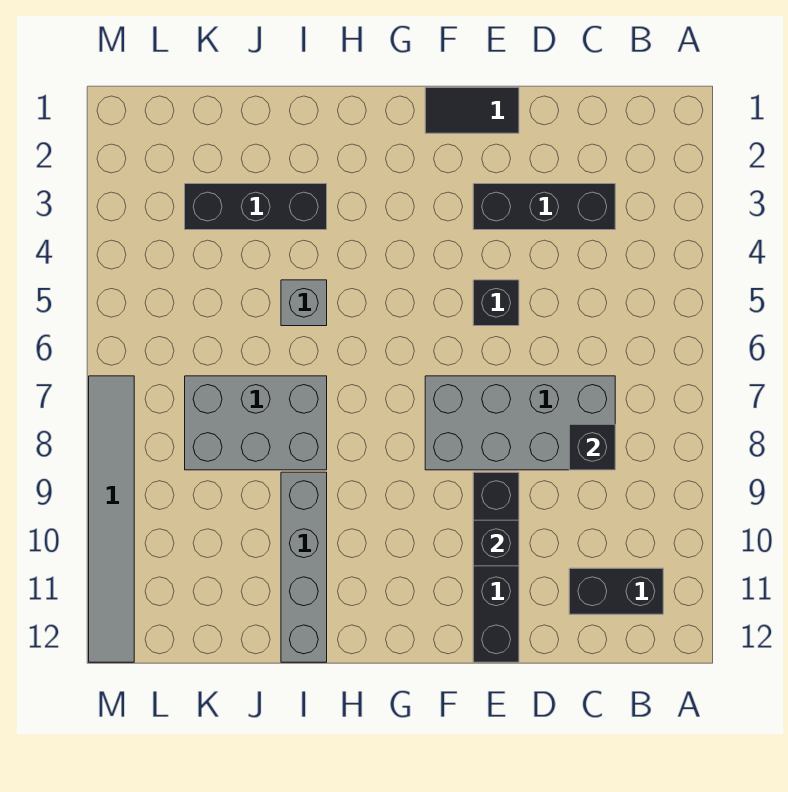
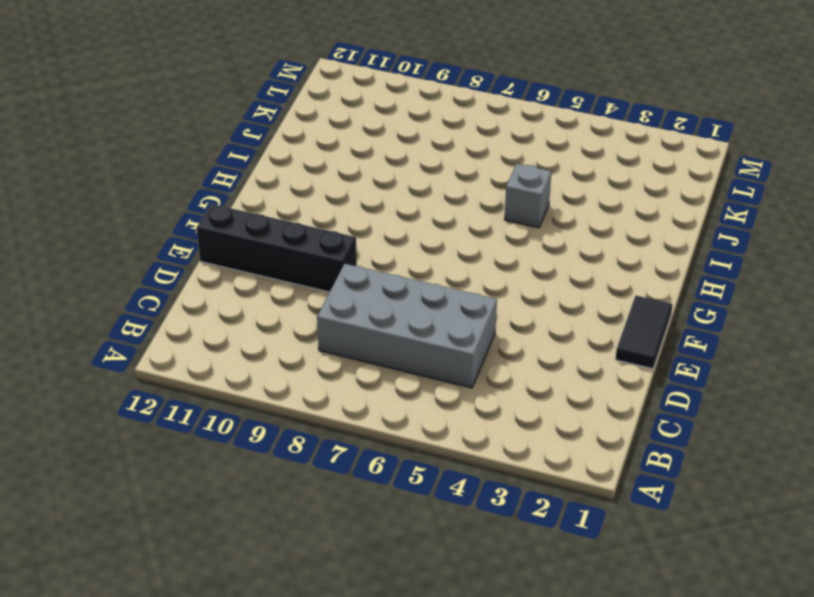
grey brick C5:D8 level 1 -> grey brick C7:F8 level 1
none -> black brick B11:C11 level 1
none -> black brick C3:E3 level 1
none -> black brick E5 level 1

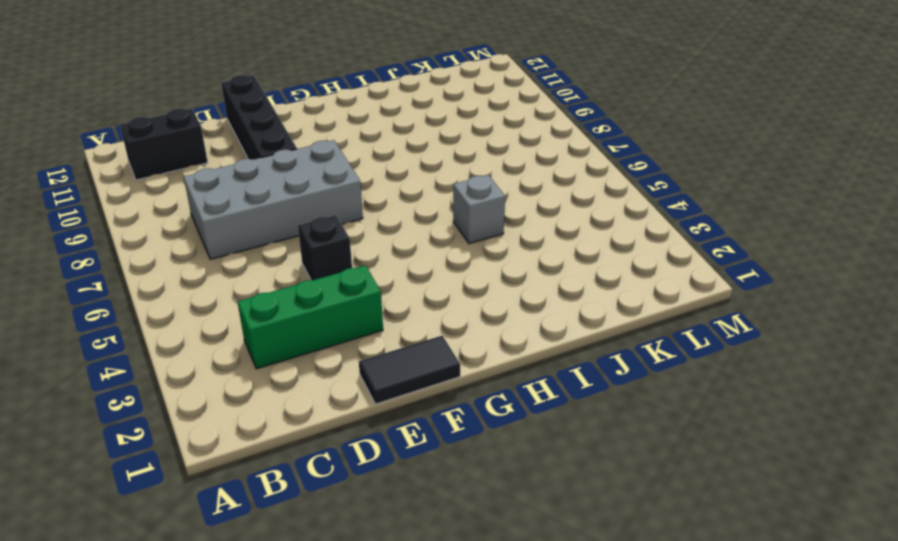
green brick C3:E3 level 1 -> black brick C3:E3 level 1
none -> black brick I3:K3 level 1
none -> grey brick I7:K8 level 1
none -> grey brick I9:I12 level 1

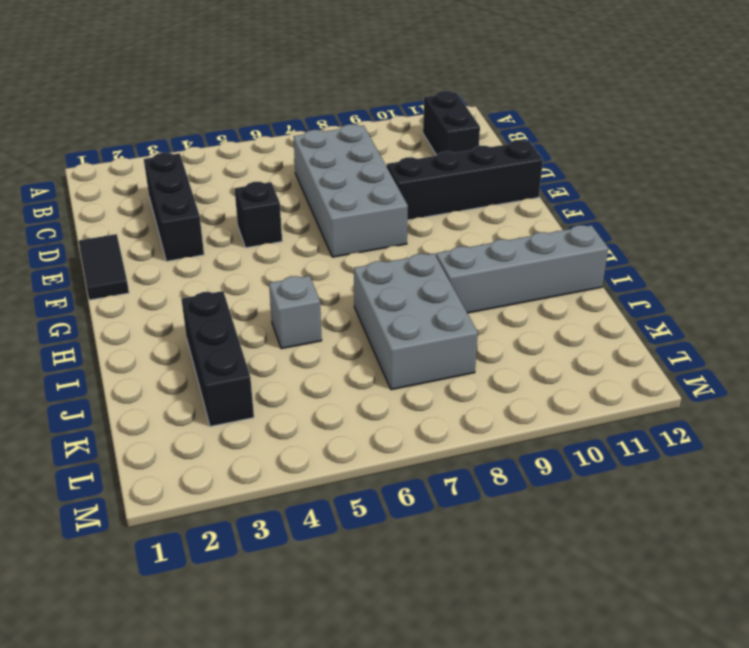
none -> grey tile M7:M12 level 1
none -> black brick C8 level 2
none -> black brick E10 level 2

